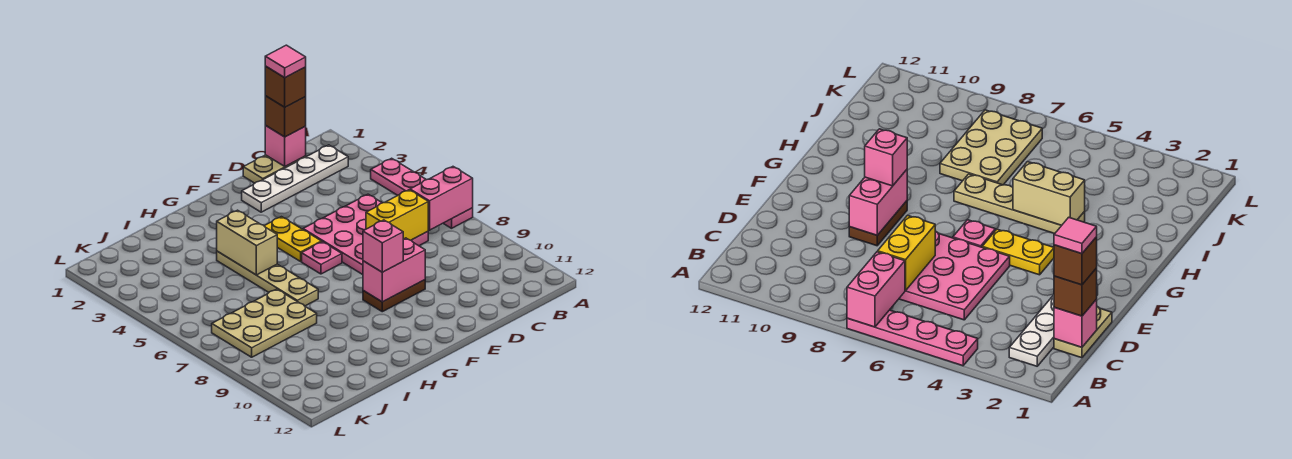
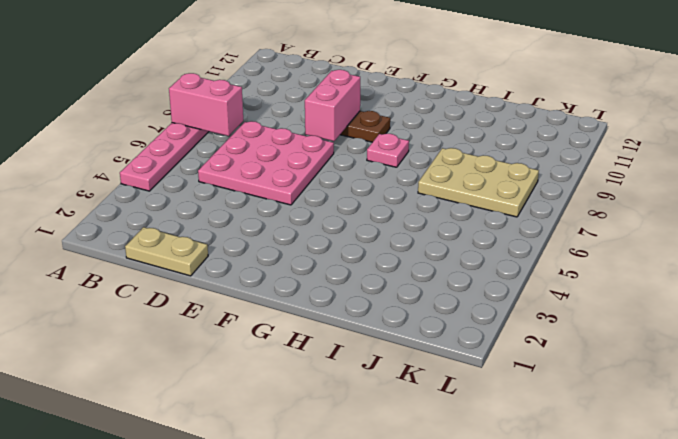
pink brick E8:E9 level 2 -> pink brick E9:F9 level 2
pink plate G8 level 1 -> pink plate F6 level 1
none -> white plate B2:E2 level 1
none -> yellow plate F4:F5 level 1
none -> tan plate H4:H7 level 1

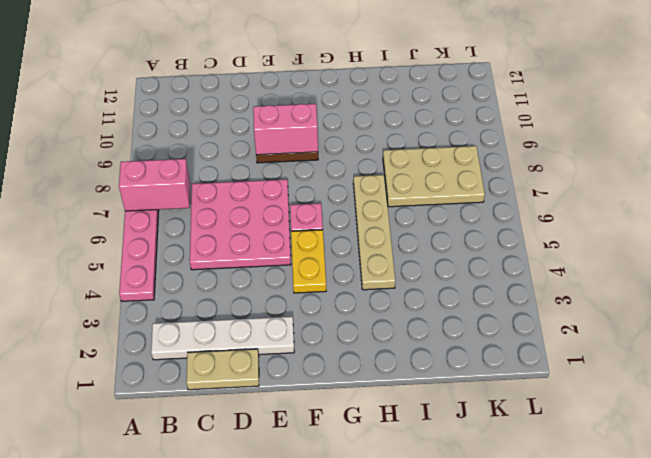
none -> pink brick C1 level 2
none -> yellow brick C7:D7 level 2
none -> tan brick H4:H5 level 2

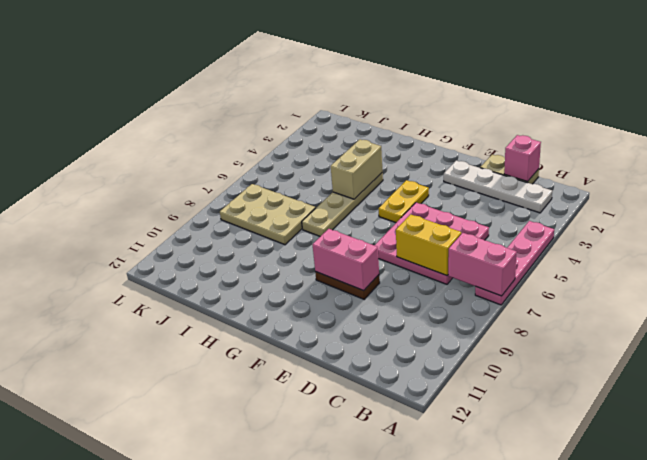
none -> pink plate F6 level 1
none -> brown brick C1 level 3
none -> pink brick F9 level 3

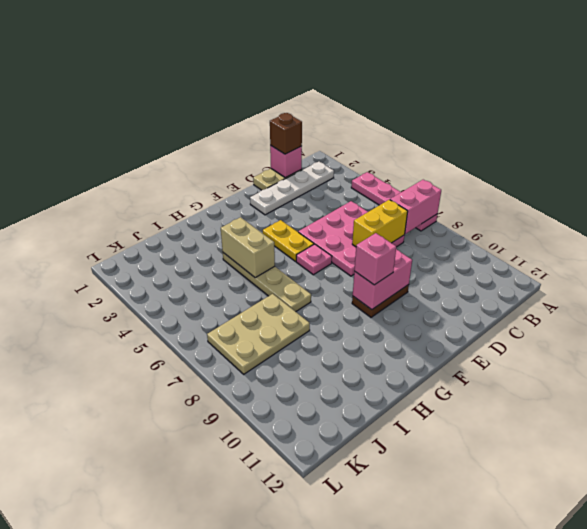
none -> brown brick C1 level 4
none -> pink tile C1 level 5

